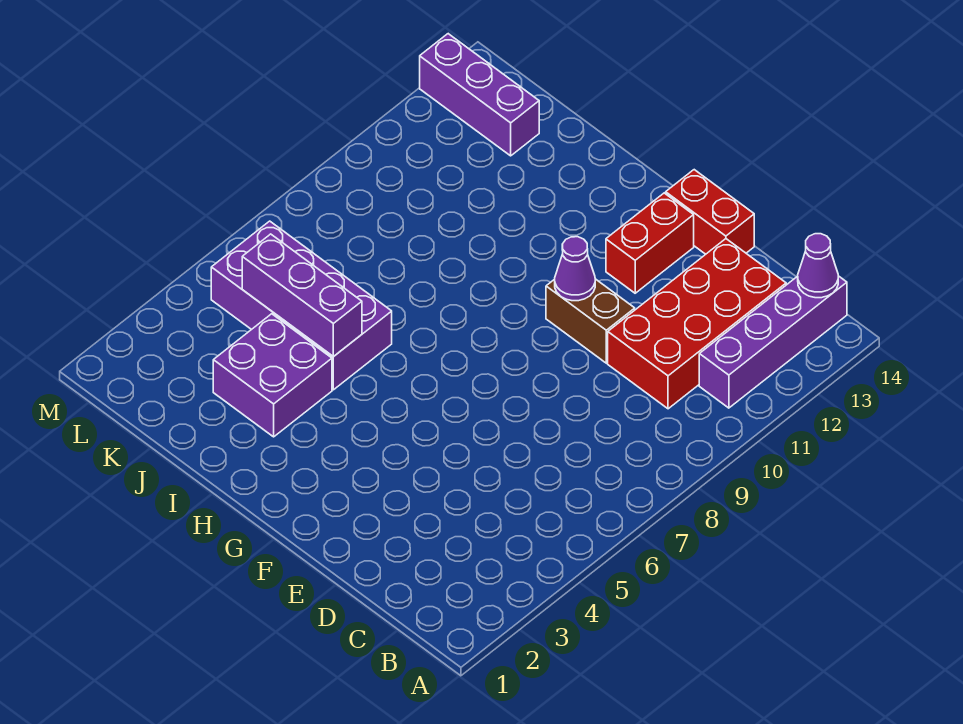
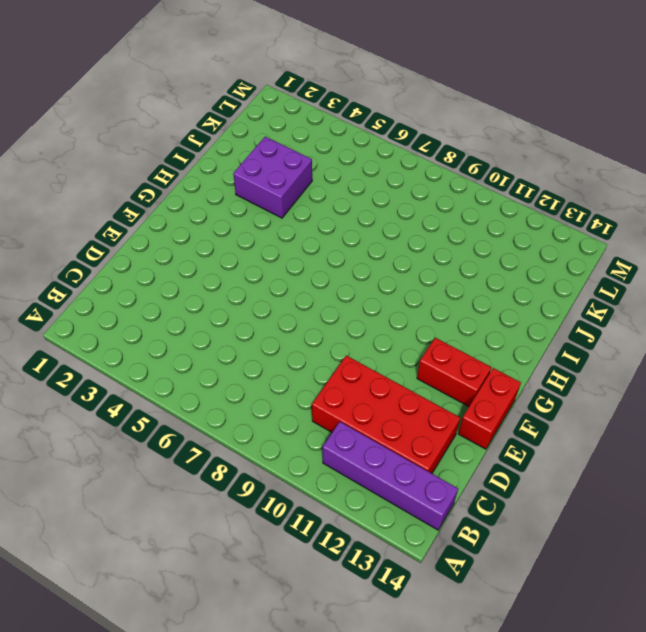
none -> brown brick E10:F10 level 1
none -> purple brick I5:L6 level 1

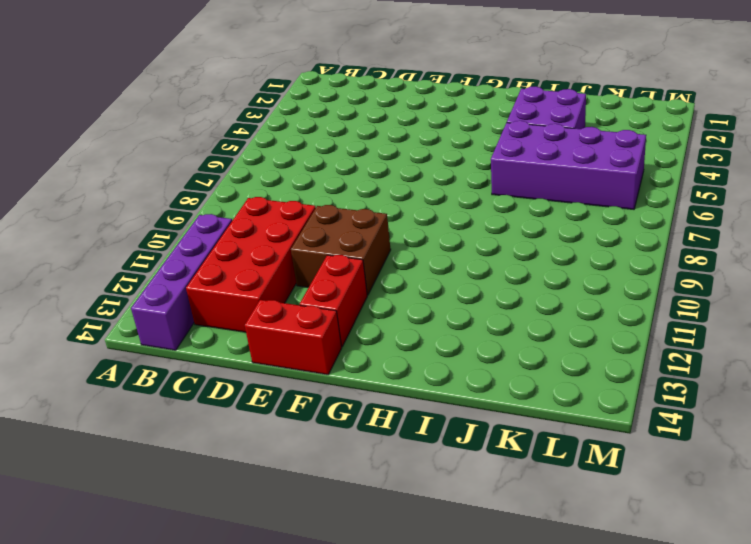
brown brick E10:F11 level 1 -> brown brick E10:F10 level 1
none -> purple brick K13:M13 level 1
none -> purple cone B14 level 2

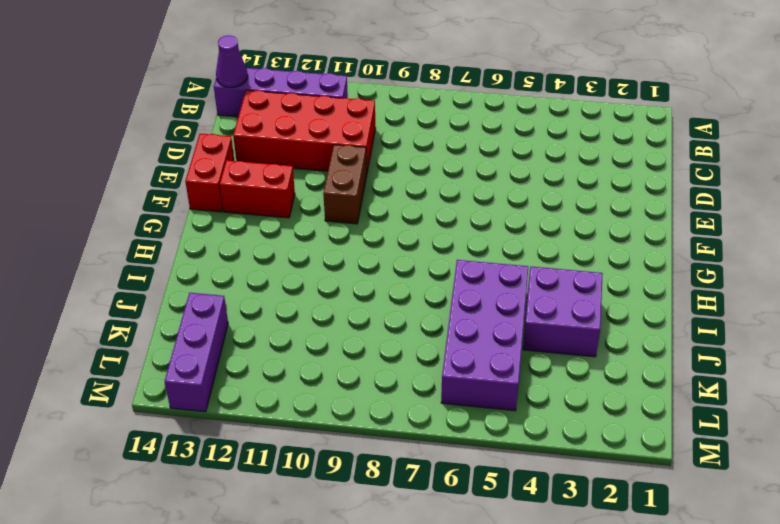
none -> purple cone F10 level 2
none -> purple brick I5:K5 level 2

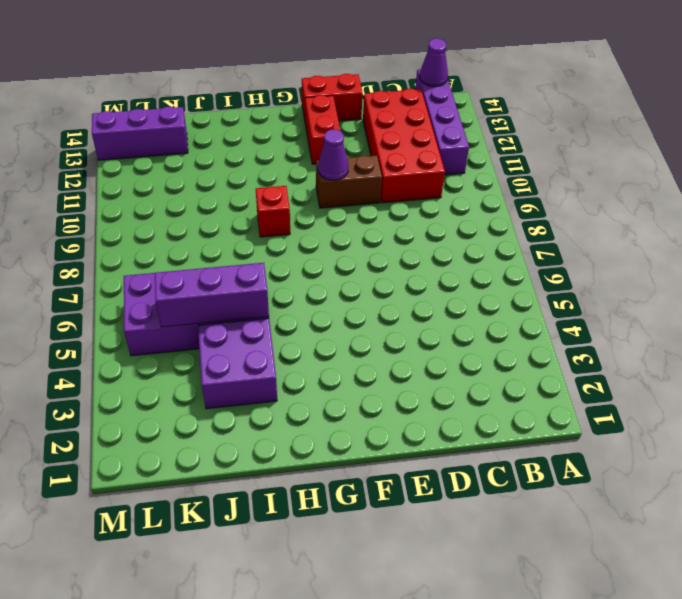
red brick H9 level 1 -> none

